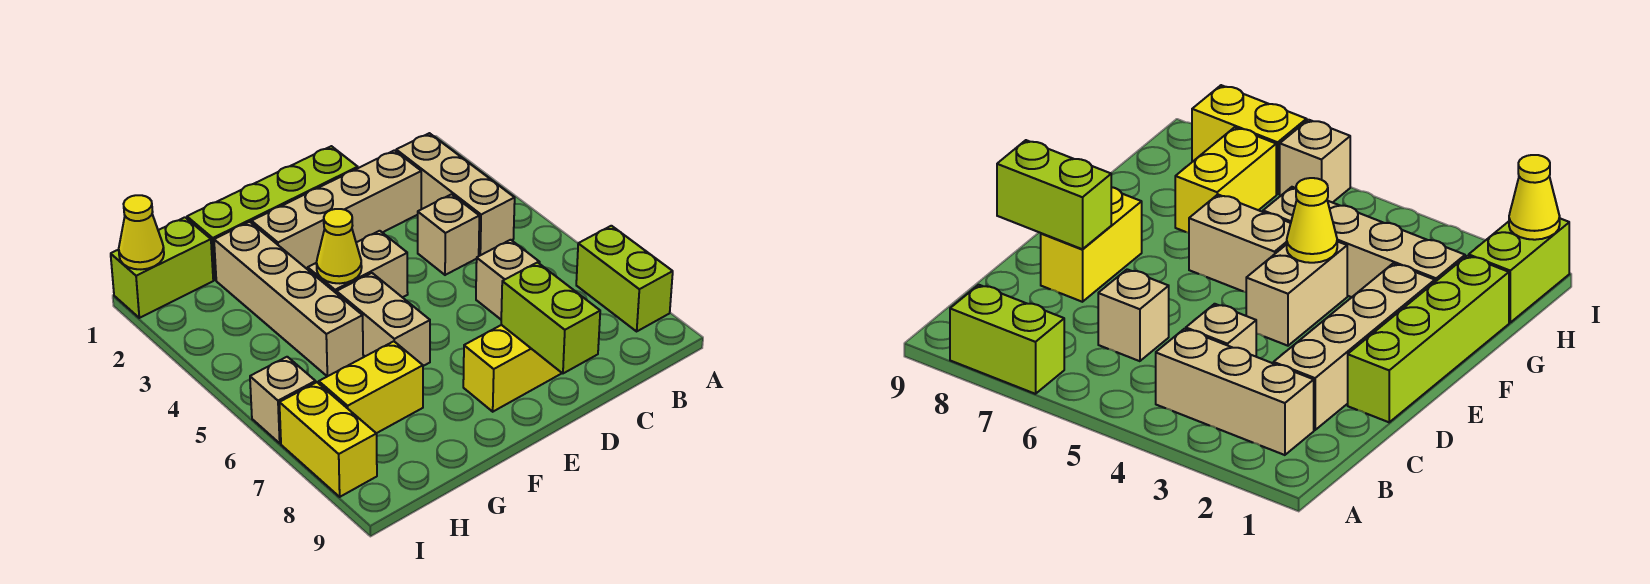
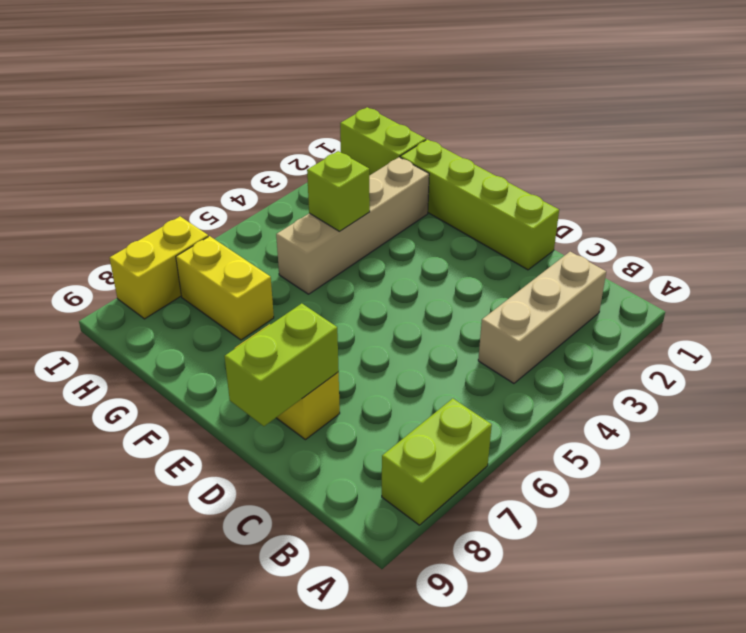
lime brick G4 level 2 -> none
none -> tan brick C2:F2 level 1
none -> tan brick C4 level 1
none -> tan brick C6 level 1

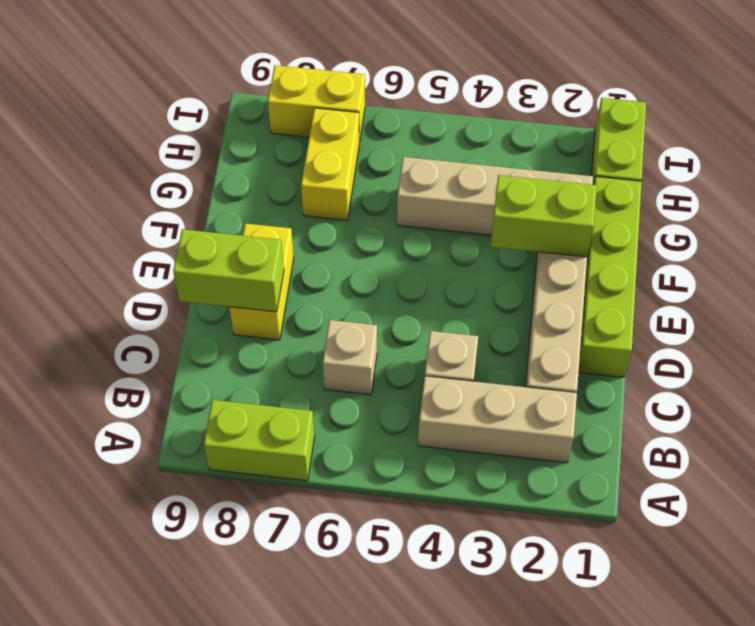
lime brick F2:F3 level 2 -> none
none -> tan brick E4:F4 level 1
none -> tan brick F5:F6 level 1
none -> tan brick I6 level 1

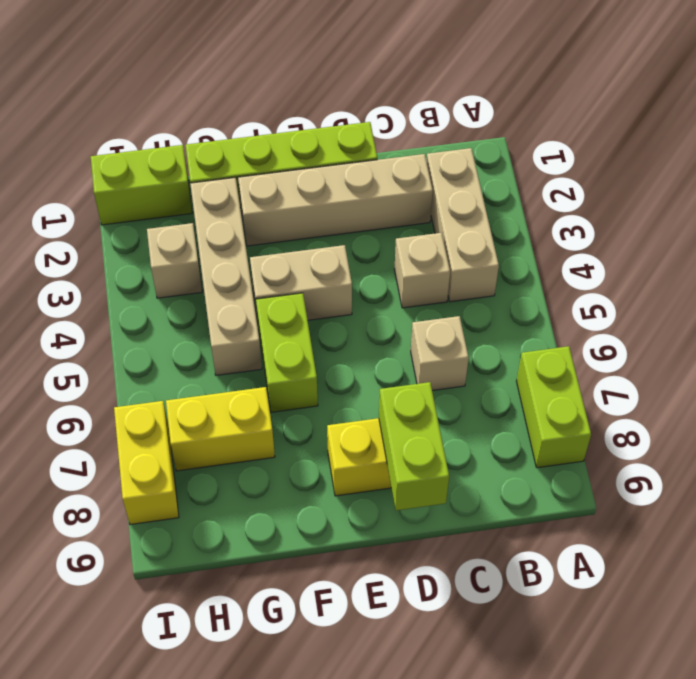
lime brick F5:F6 level 1 -> tan brick F5:F6 level 1
tan brick H3 level 1 -> tan brick I6 level 1
none -> yellow cone F4 level 2
none -> yellow cone I1 level 2

